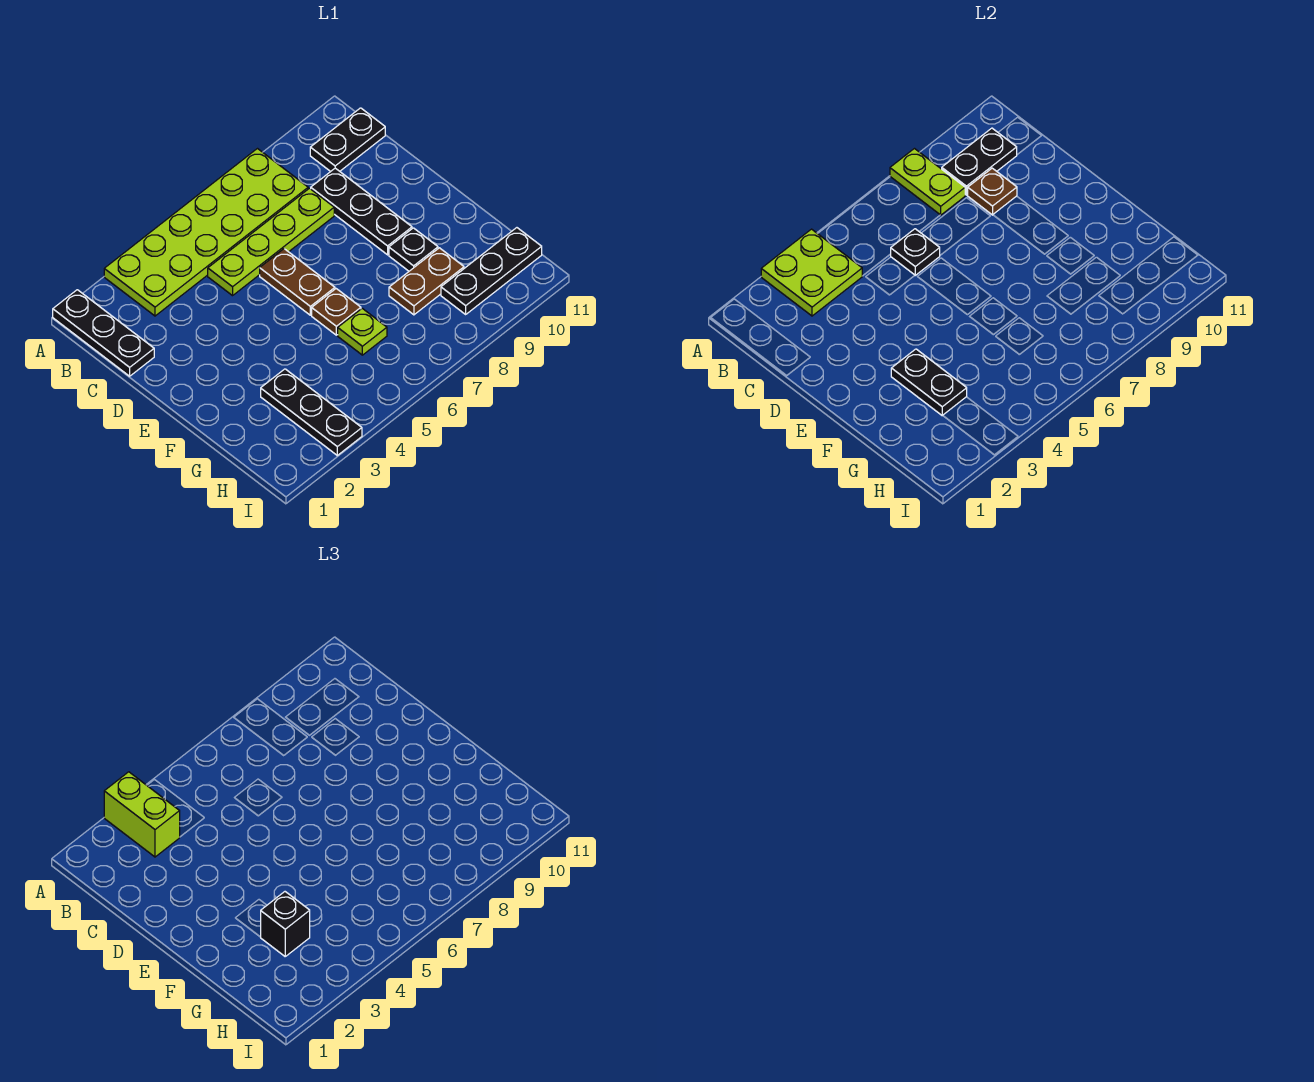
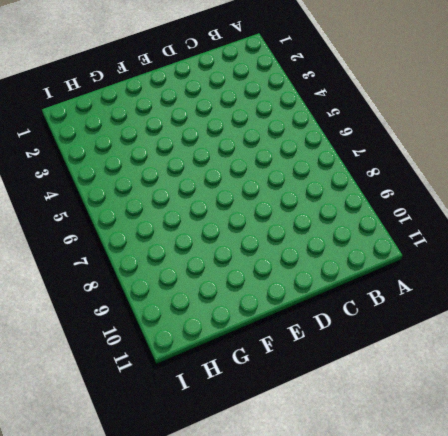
none -> black plate A1:C1 level 1
none -> lime plate A3:B8 level 1
none -> black plate B10:B11 level 1

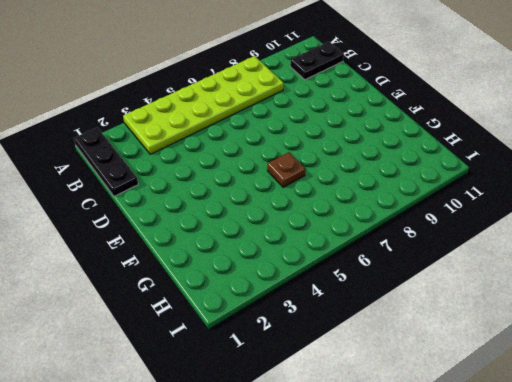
none -> lime plate C5:C8 level 1
none -> black plate C9:E9 level 1
none -> brown plate D6:E6 level 1

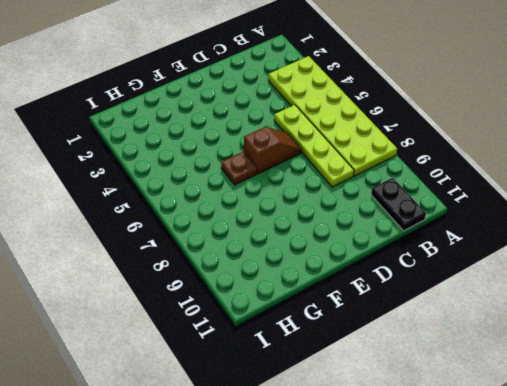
brown slope D6:E6 level 1 top E -> brown plate D6:E6 level 1
none -> black plate A1:C1 level 1
none -> black plate C9:E9 level 1
none -> black plate F9 level 1

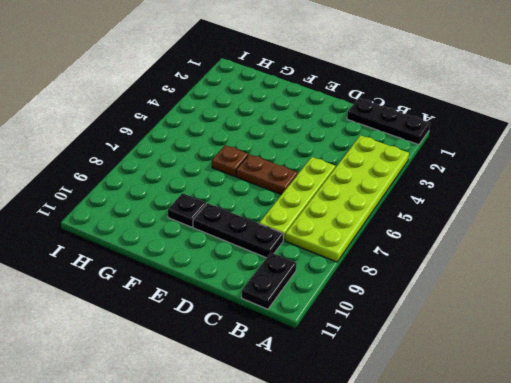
none -> black plate G3:I3 level 1
none -> lime plate G6 level 1
none -> brown plate G8:G9 level 1

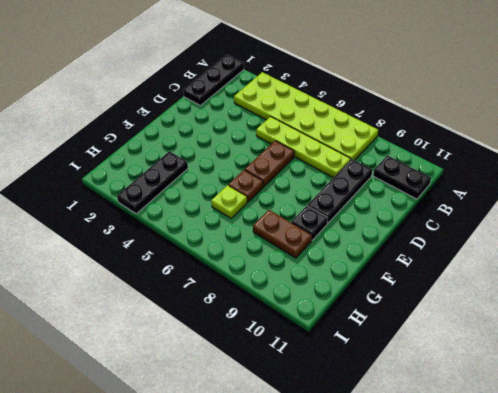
none -> black plate H9:H11 level 1
none -> lime plate A3:B4 level 2
none -> lime plate A8:B8 level 2

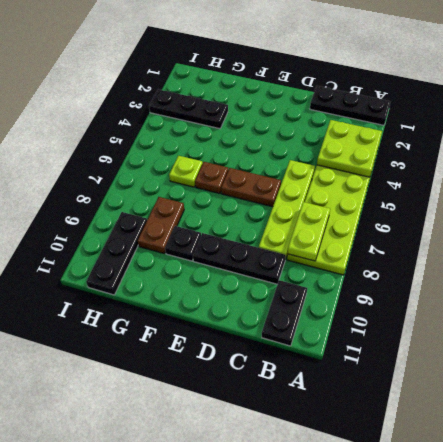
lime plate B7:B8 level 2 -> lime plate A8:B8 level 2
none -> black plate B9:B10 level 2
none -> black plate C6 level 2
none -> brown plate C9 level 2

